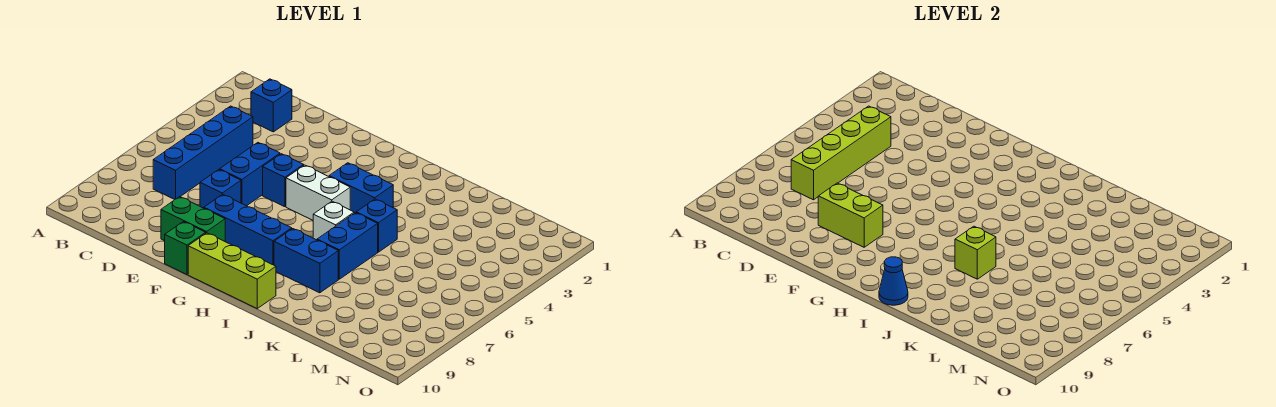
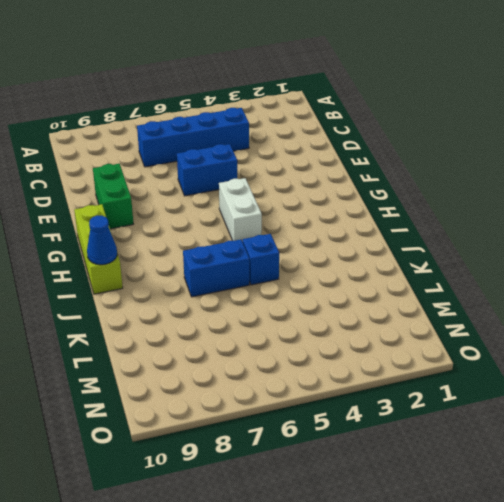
none -> blue brick C2 level 1
none -> blue brick E7 level 1
none -> blue brick F5 level 1

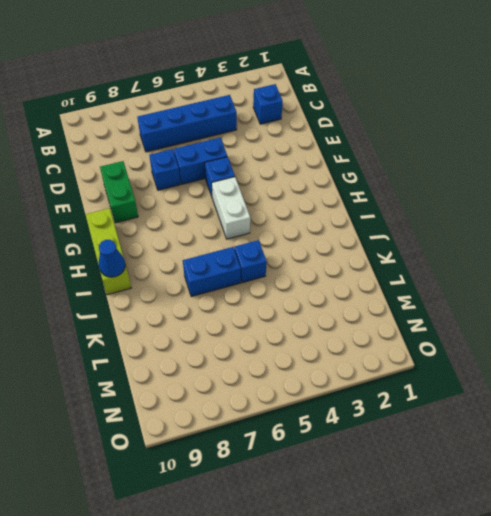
none -> blue brick F8:H8 level 1
none -> green brick F10 level 1
none -> blue brick H4:I4 level 1

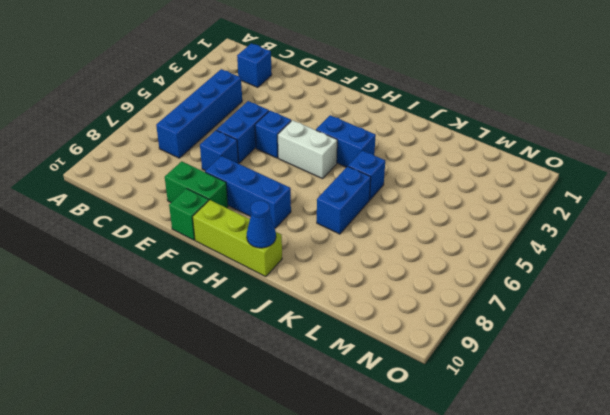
none -> white brick I6 level 1
none -> blue brick I8:J8 level 1
none -> lime brick C4:C7 level 2

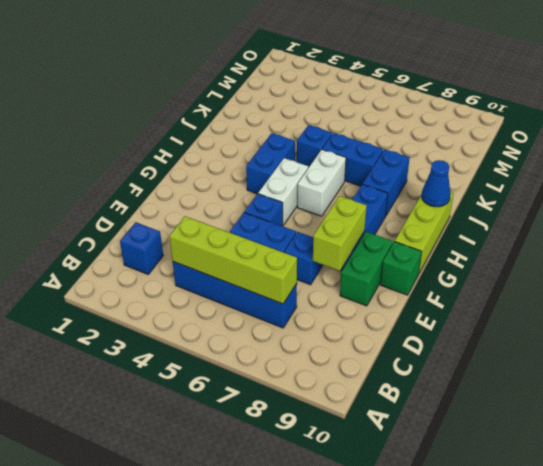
white brick H6:I6 level 1 -> white brick I6 level 1
none -> lime brick J7 level 2

